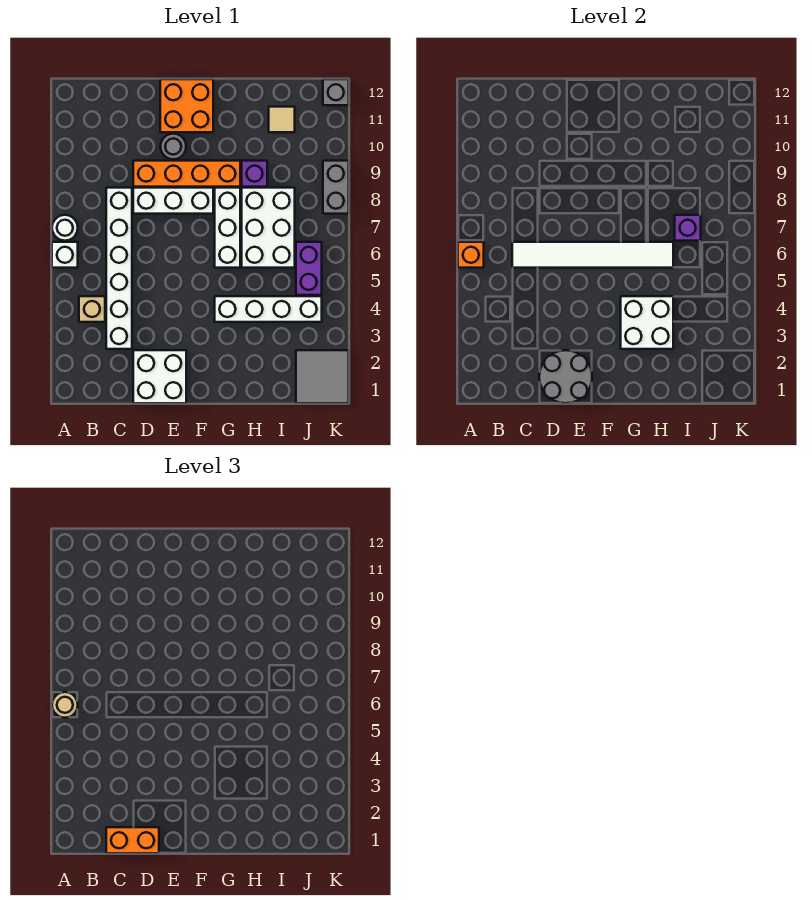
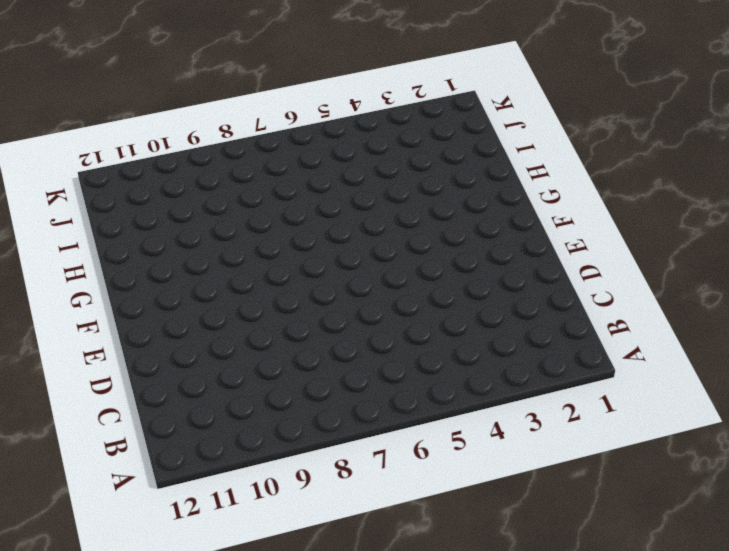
none -> white brick A6 level 1
none -> white round brick A7 level 1
none -> tan brick B4 level 1

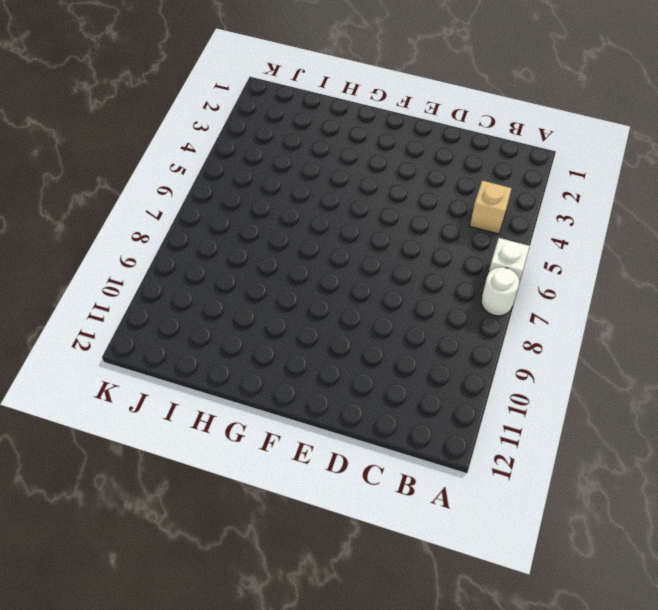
none -> white brick C3:C8 level 1
none -> white brick D1:E2 level 1
none -> white brick D8:F8 level 1

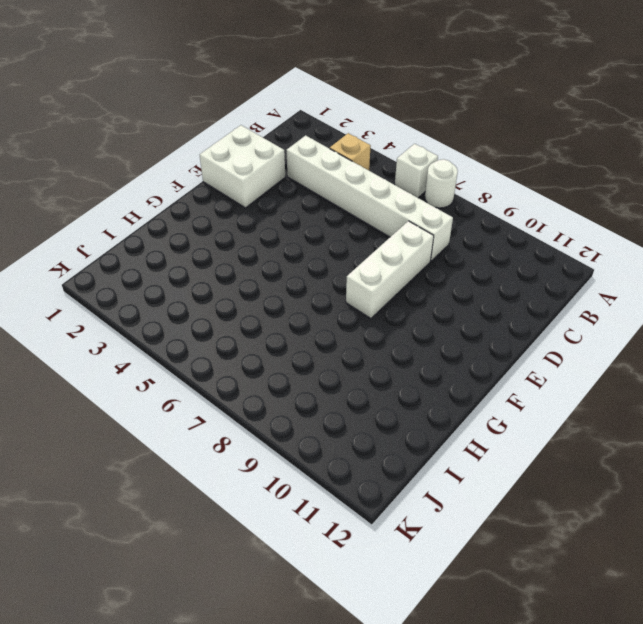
none -> orange brick D9:G9 level 1
none -> grey round brick E10 level 1
none -> orange brick E11:F12 level 1

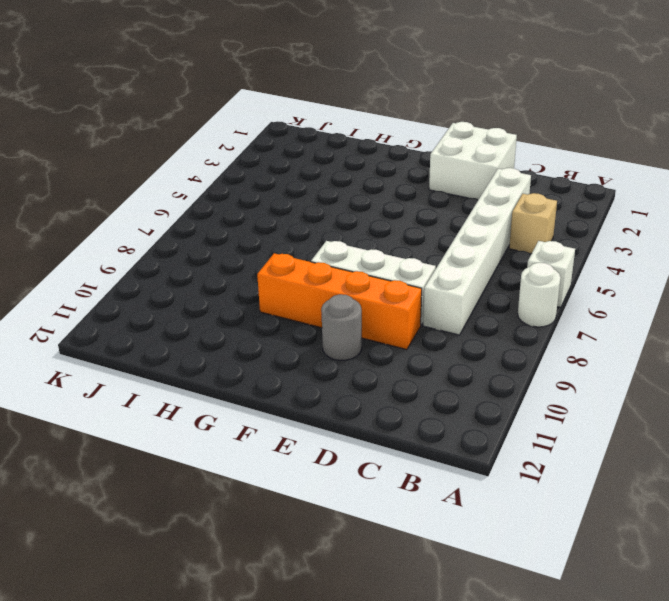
none -> orange brick E11:F12 level 1
none -> white brick G4:J4 level 1
none -> white brick G6:G8 level 1

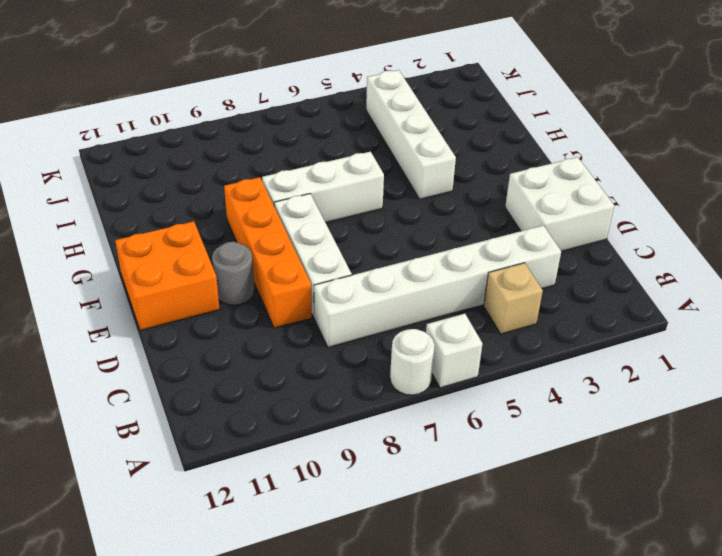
none -> white brick H6:I8 level 1
none -> purple brick H9 level 1
none -> tan tile I11 level 1

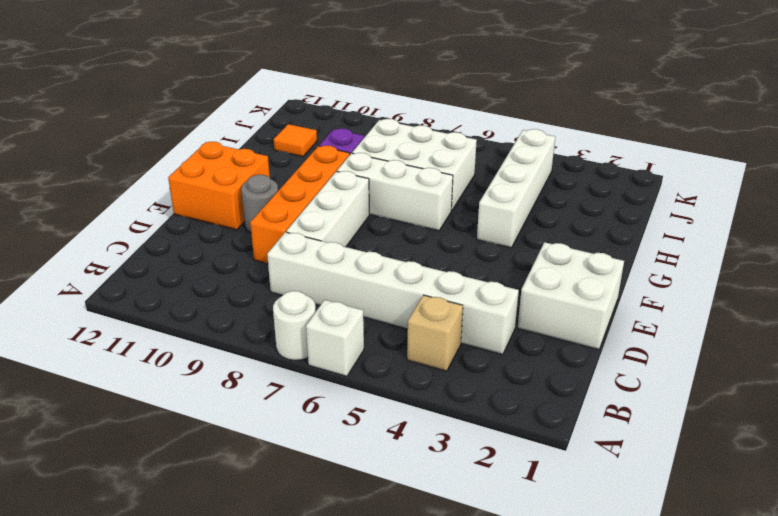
orange tile I11 level 1 -> tan tile I11 level 1
none -> grey tile J1:K2 level 1
none -> purple brick J5:J6 level 1
none -> grey brick K8:K9 level 1

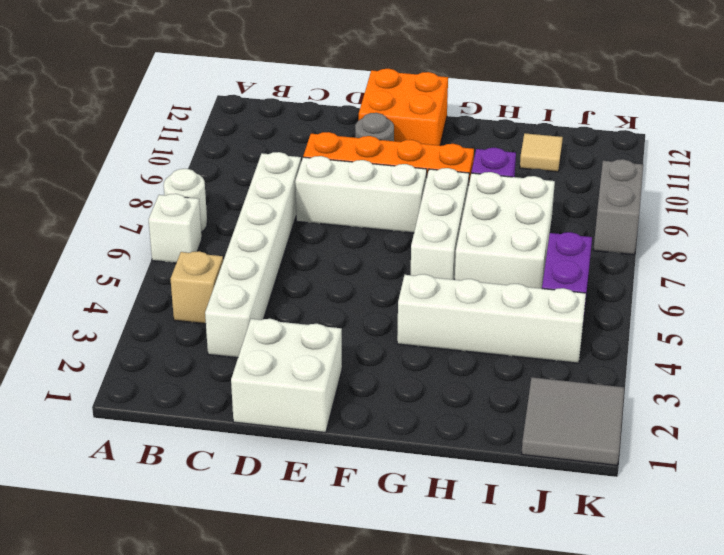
none -> grey brick K12 level 1
none -> orange brick A6 level 2
none -> white tile C6:H6 level 2

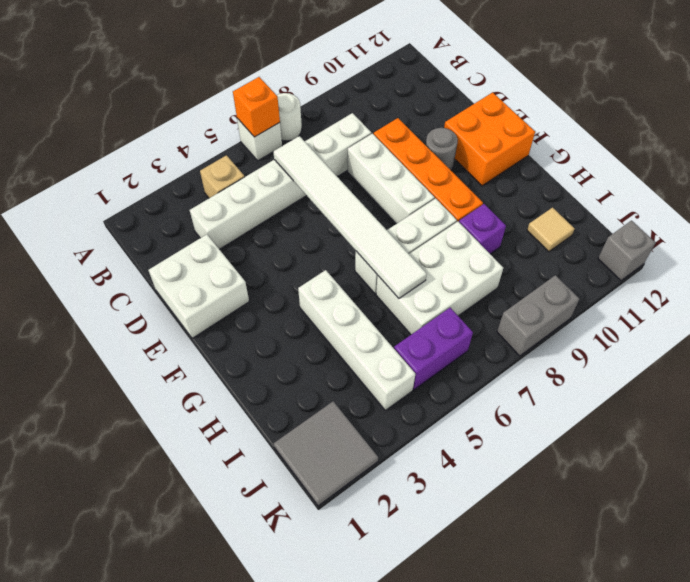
none -> grey round brick D1:E2 level 2
none -> white brick G3:H4 level 2
none -> purple brick I7 level 2

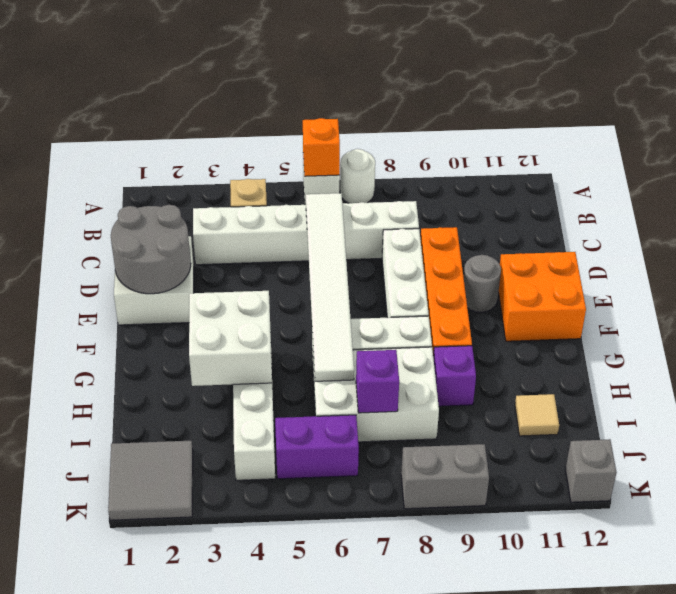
none -> tan round brick A6 level 3
none -> orange brick C1:D1 level 3

